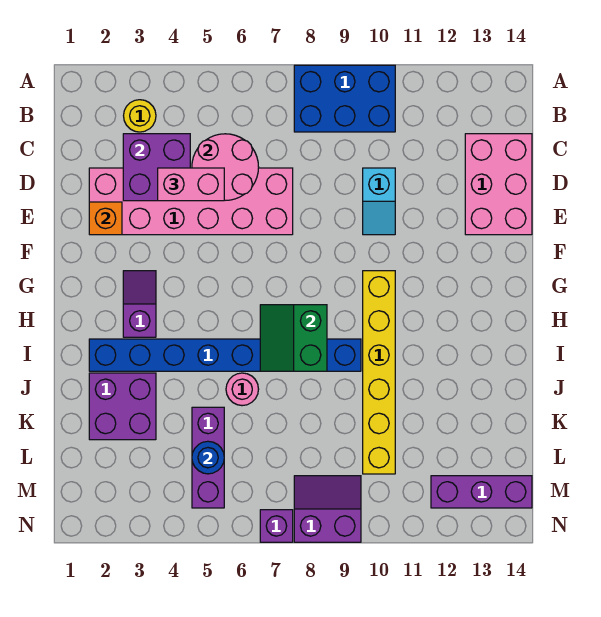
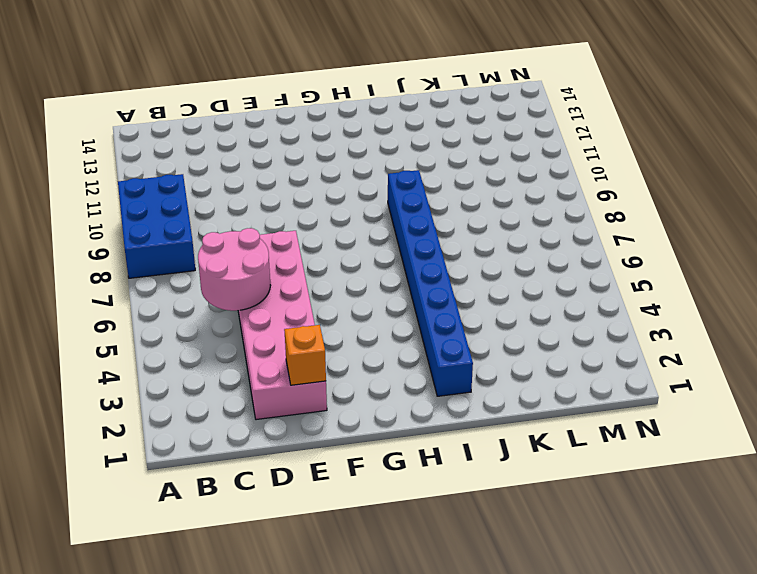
none -> yellow round brick B3 level 1
none -> pink brick C13:E14 level 1
none -> cyan slope D10:E10 level 1 top D

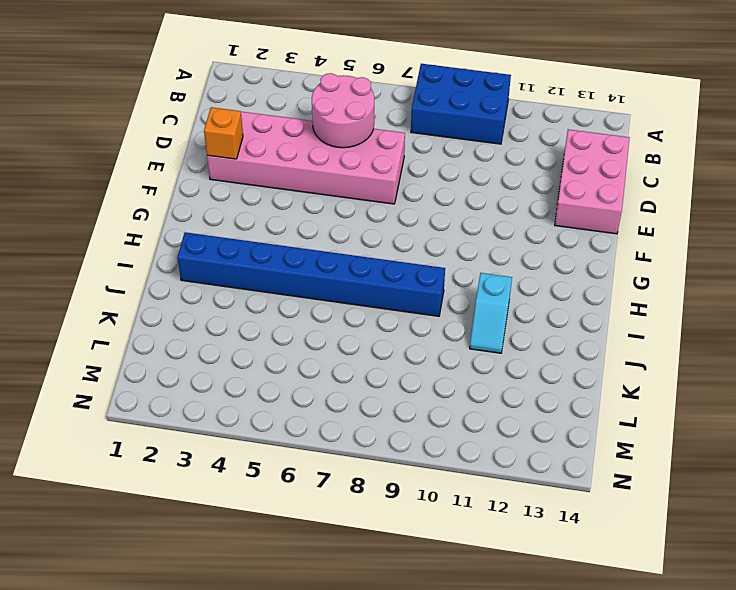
cyan slope I11:J11 level 1 top I -> cyan slope D10:E10 level 1 top D
none -> yellow round brick B3 level 1
none -> purple slope G3:H3 level 1 top H
none -> yellow brick G10:L10 level 1

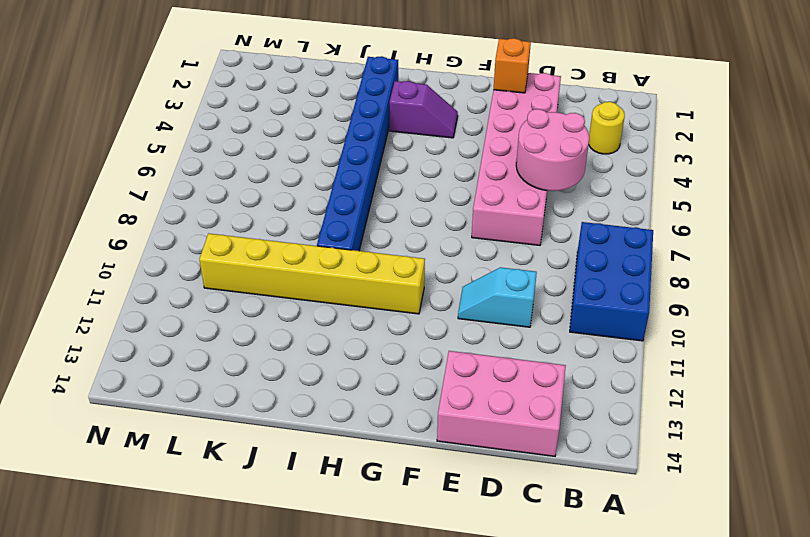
none -> purple brick J2:K3 level 1
none -> pink round brick J6 level 1
none -> purple brick K5:M5 level 1

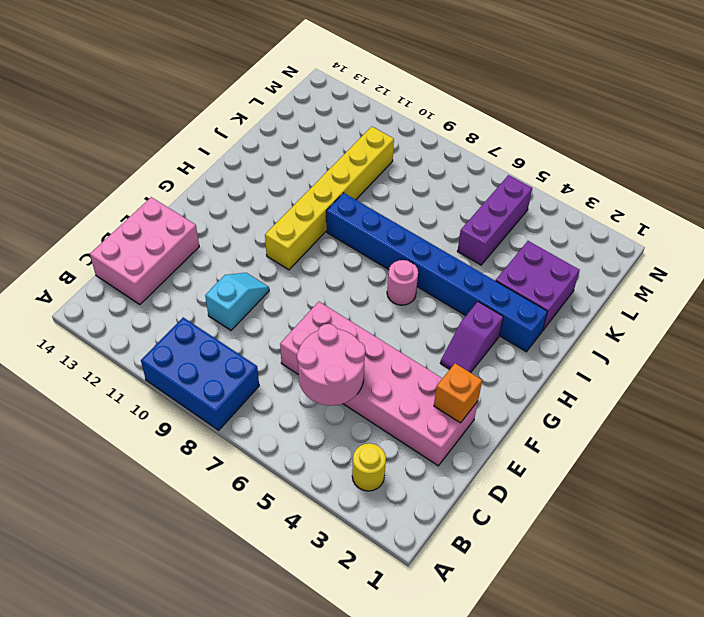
pink round brick H6 level 1 -> pink round brick J6 level 1
none -> purple slope M8:N9 level 1 top N
none -> purple brick M12:M14 level 1
none -> purple brick N7 level 1

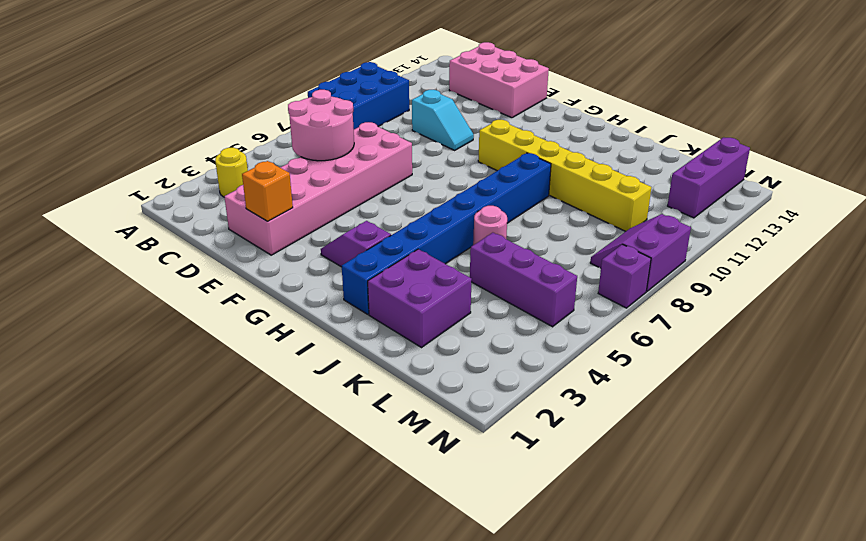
none -> purple brick C3:D4 level 2
none -> green slope H7:I8 level 2 top 8
none -> blue round brick L5 level 2

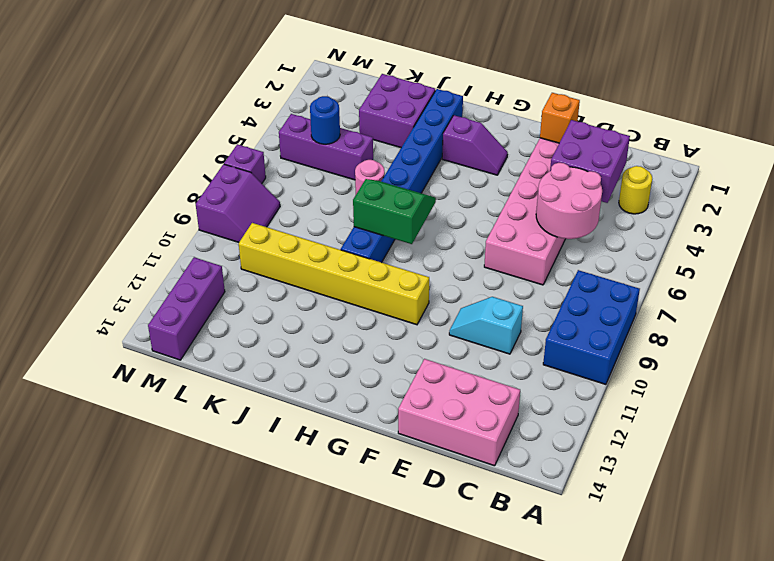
none -> pink brick D4:D5 level 3

